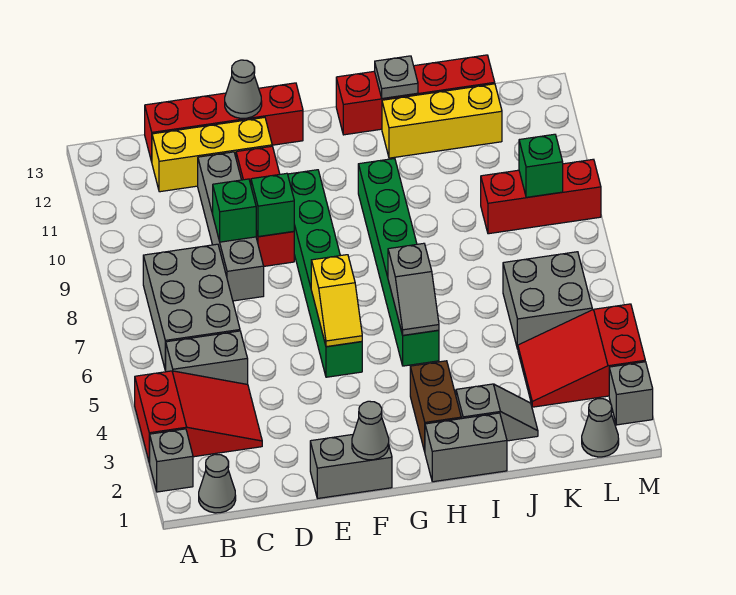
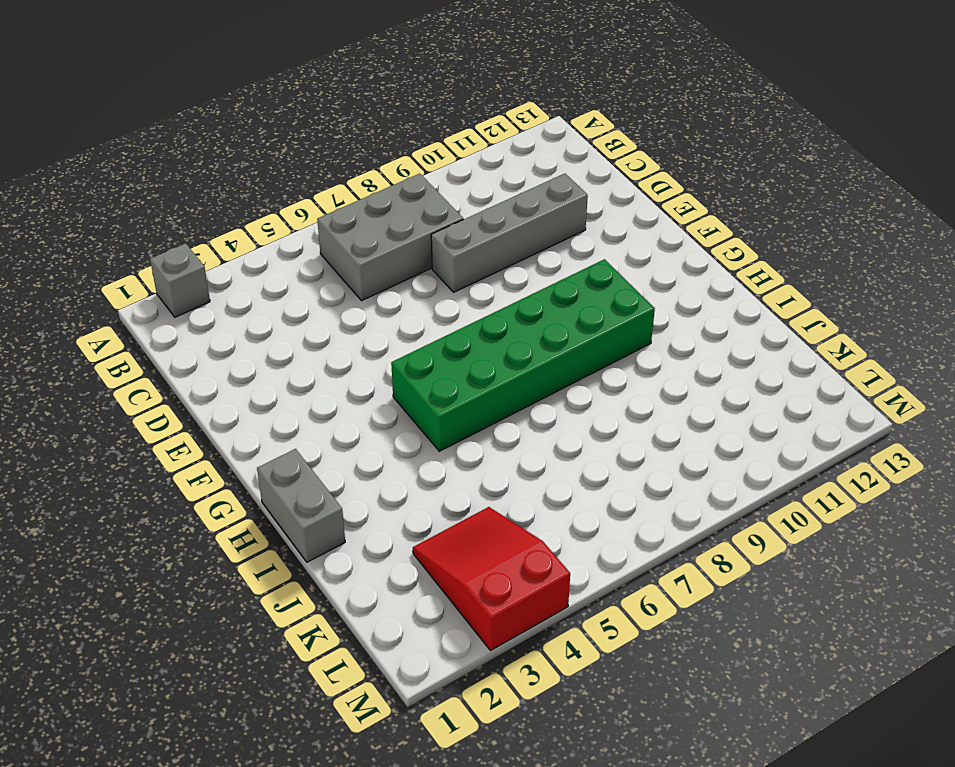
green brick G5:H10 level 1 -> green brick H5:H10 level 1
none -> red slope A3:C4 level 1 top A
none -> grey cone B1 level 1
none -> grey brick B5:C5 level 1
none -> yellow brick C12:E12 level 1

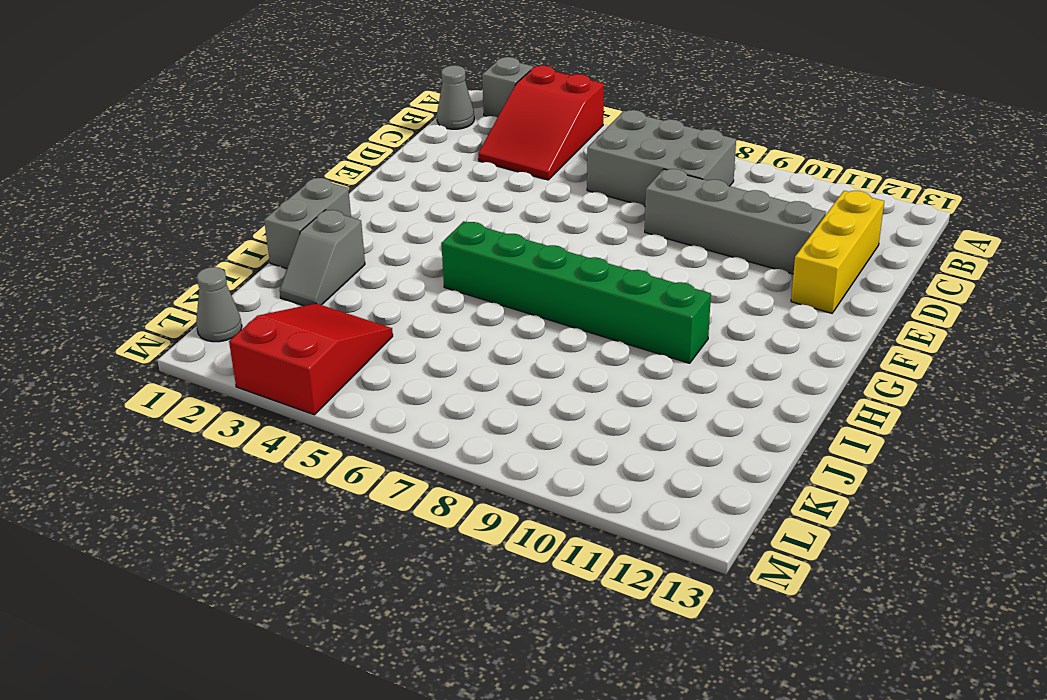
none -> grey brick B5:C5 level 1
none -> red brick C13:F13 level 1
none -> grey brick E1:F1 level 1
none -> red brick E9:E11 level 1

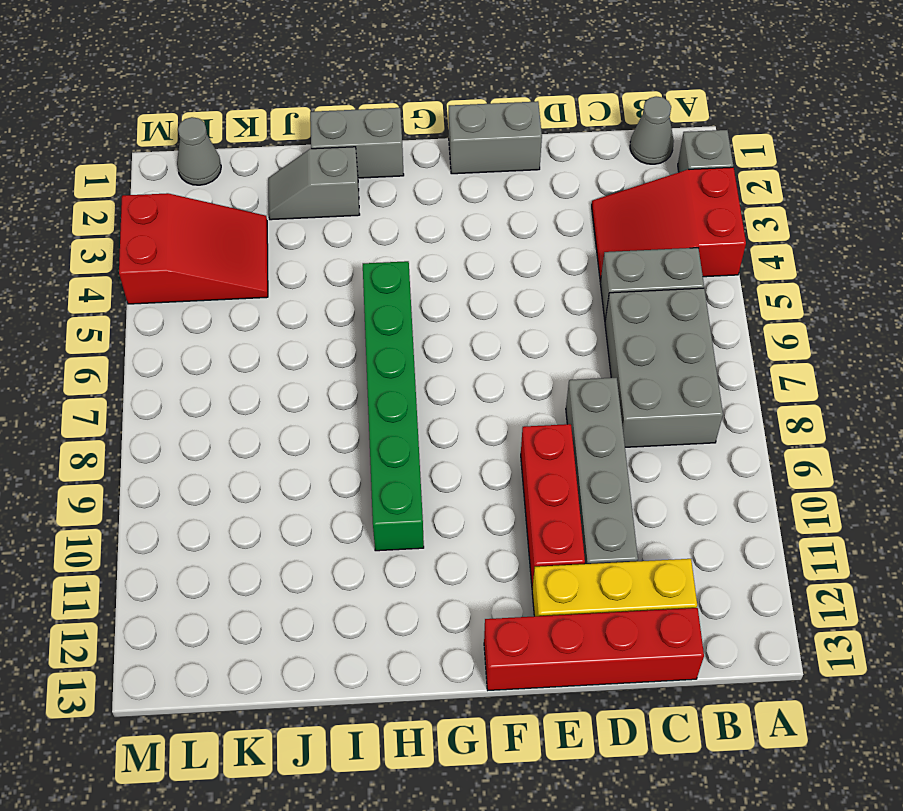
none -> green brick F5:F10 level 1
none -> brown brick H2:H3 level 1
none -> red brick H13:K13 level 1
none -> yellow brick I12:K12 level 1

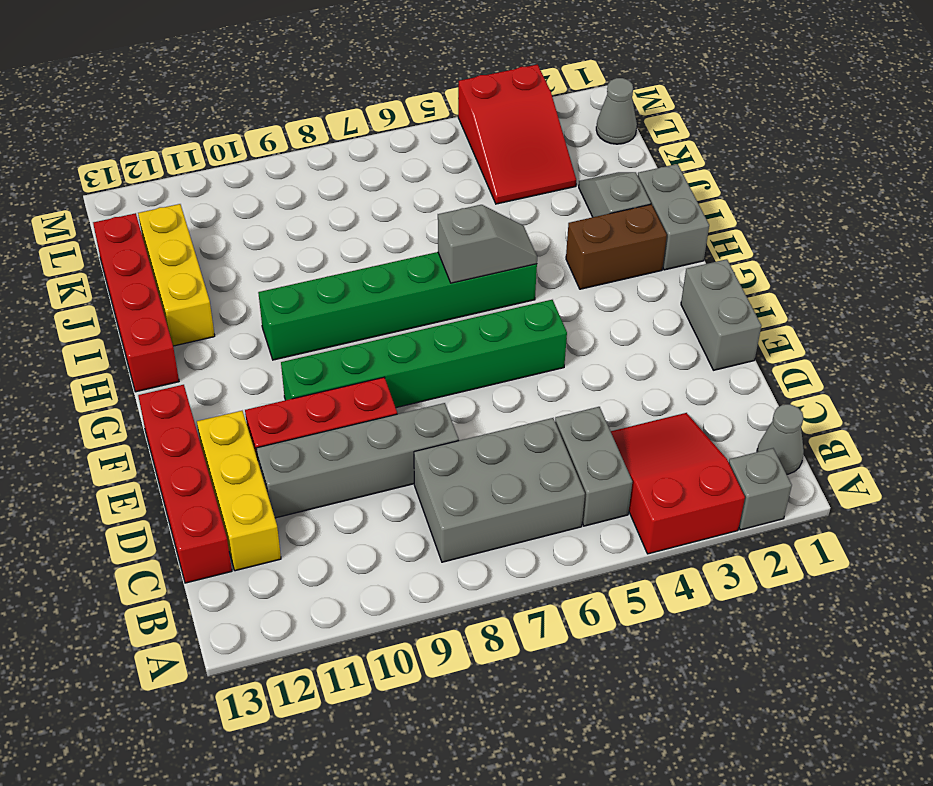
none -> grey brick K5:L6 level 1
none -> red brick K9:M9 level 1
none -> grey brick M2 level 1
none -> green brick D9 level 2

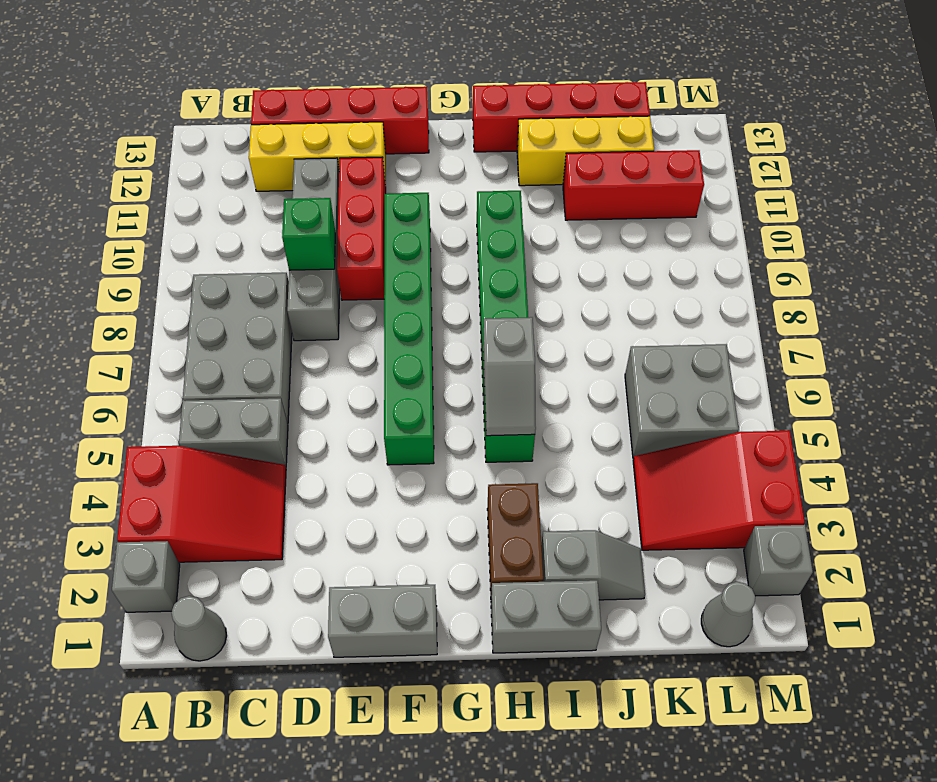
red brick J11:L11 level 1 -> red brick K9:M9 level 1
none -> green brick E9 level 2
none -> grey cone E13 level 2
none -> grey cone F1 level 2
none -> yellow slope F5:F6 level 2 top 6

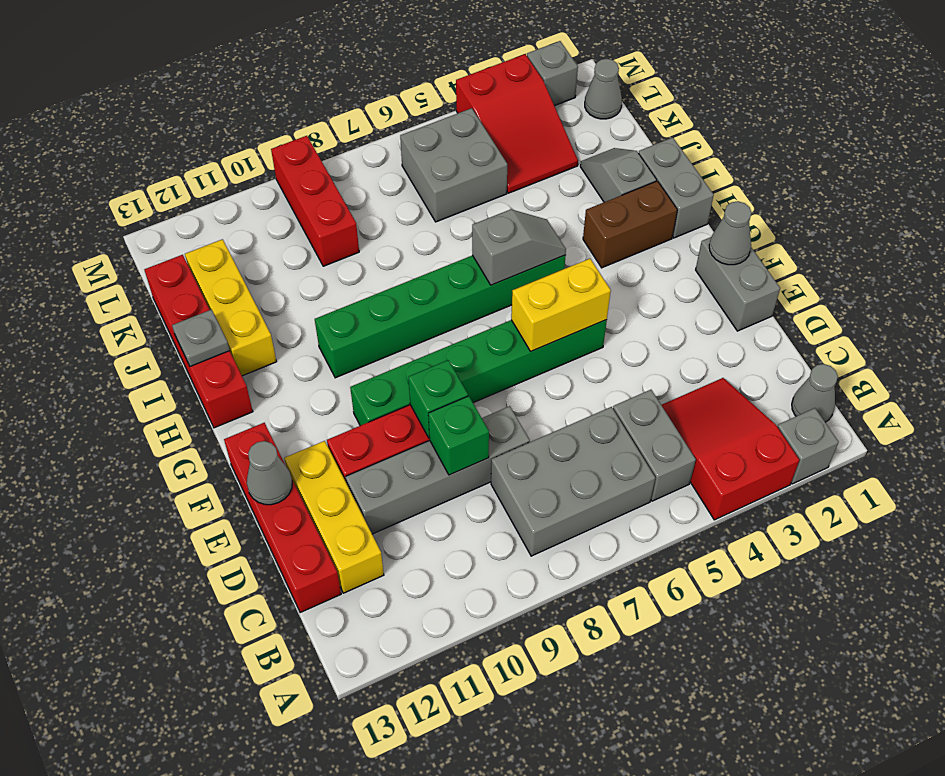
yellow brick F5:F6 level 2 -> yellow slope F5:F6 level 2 top 6
none -> green brick L9 level 2

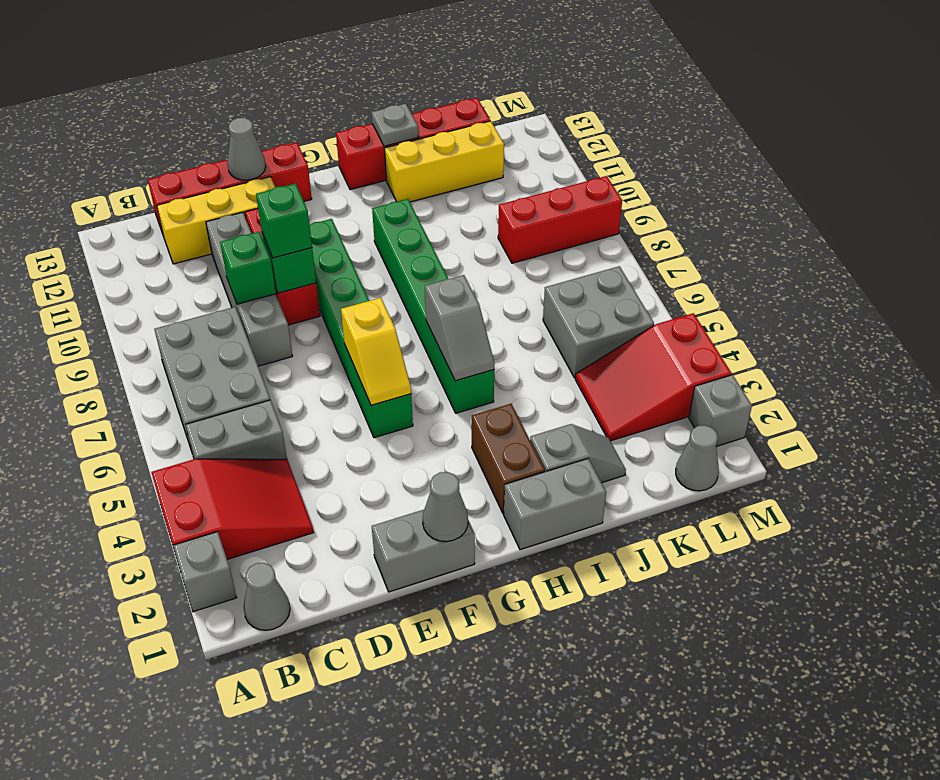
green brick E9 level 3 -> green brick L9 level 2

